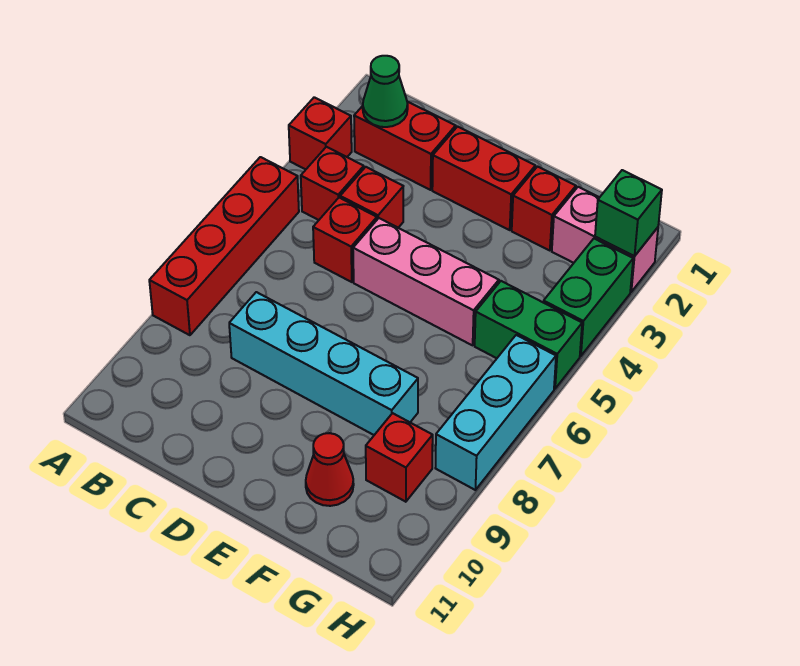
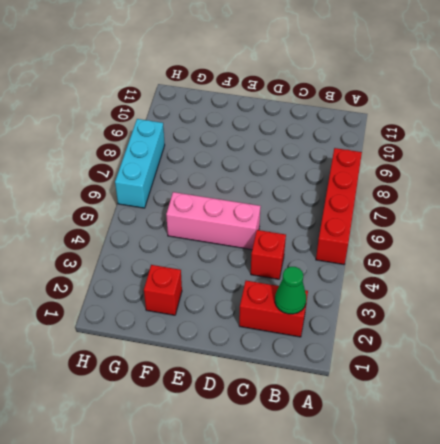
none -> red brick A3 level 1
none -> red brick B4 level 1
none -> red brick C5 level 1

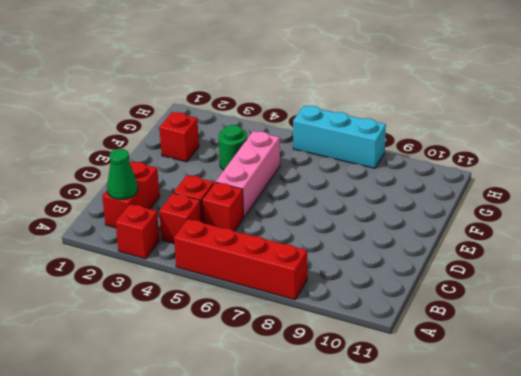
green round brick F4 level 1 -> none
none -> cyan brick C8:F8 level 1
none -> red brick D2:E2 level 1
none -> red cone F10 level 1

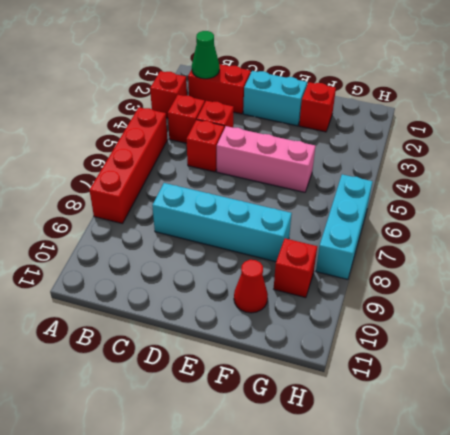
cyan brick D2:E2 level 1 -> red brick D2:E2 level 1
none -> pink brick G2:H2 level 1
none -> green brick G5:H5 level 1
none -> green brick H3:H4 level 1

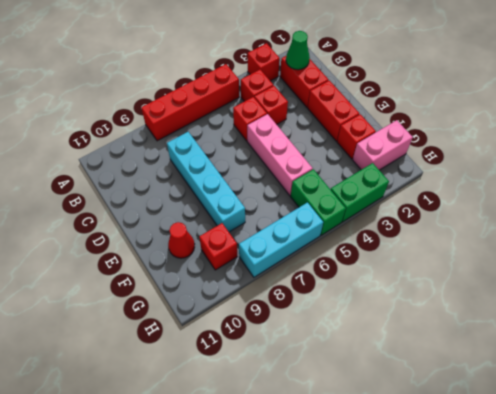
pink brick G1:G2 level 1 -> pink brick G2:H2 level 1
none -> green brick H2 level 2

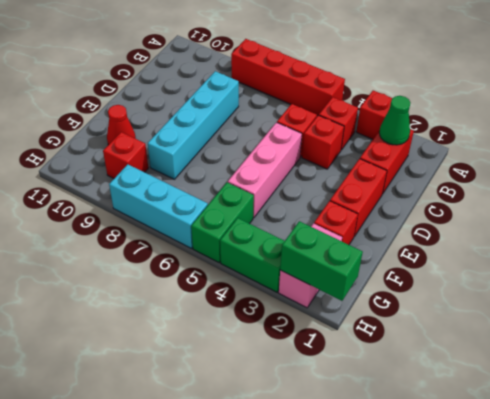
green brick H1:H2 level 2 -> green brick H2 level 2

